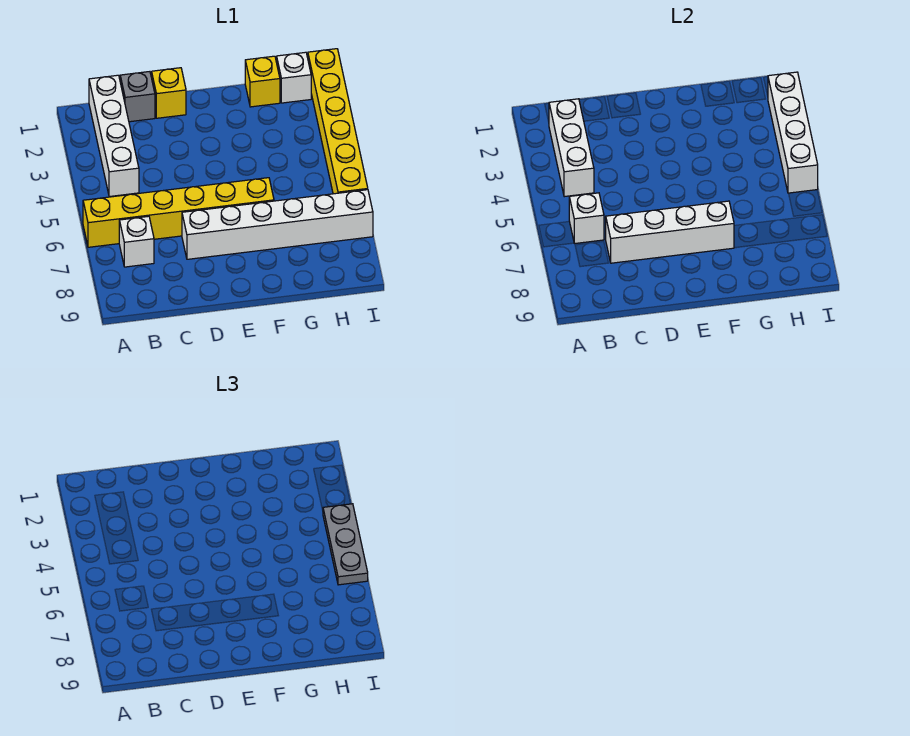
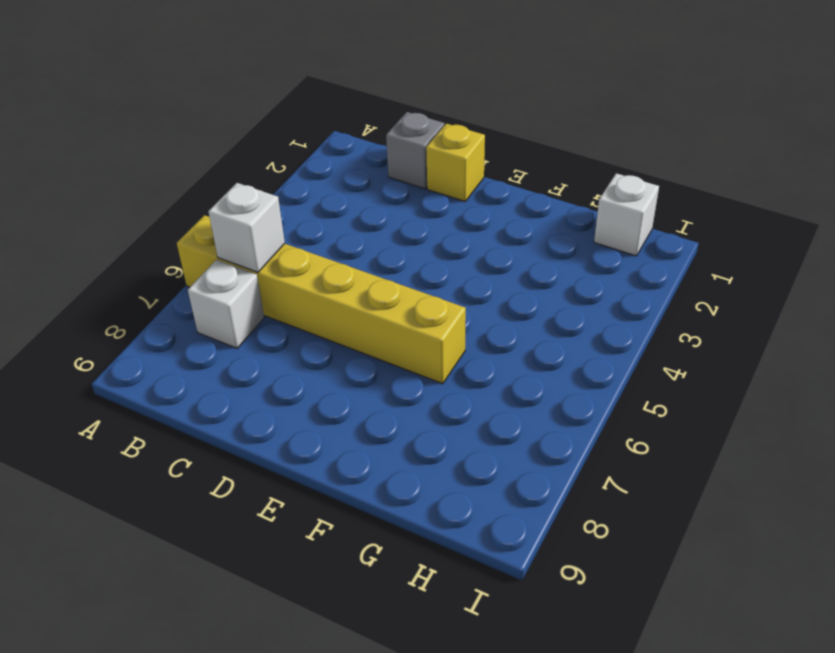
none -> white brick B1:B4 level 1
none -> white brick D7:I7 level 1
none -> yellow brick G1 level 1

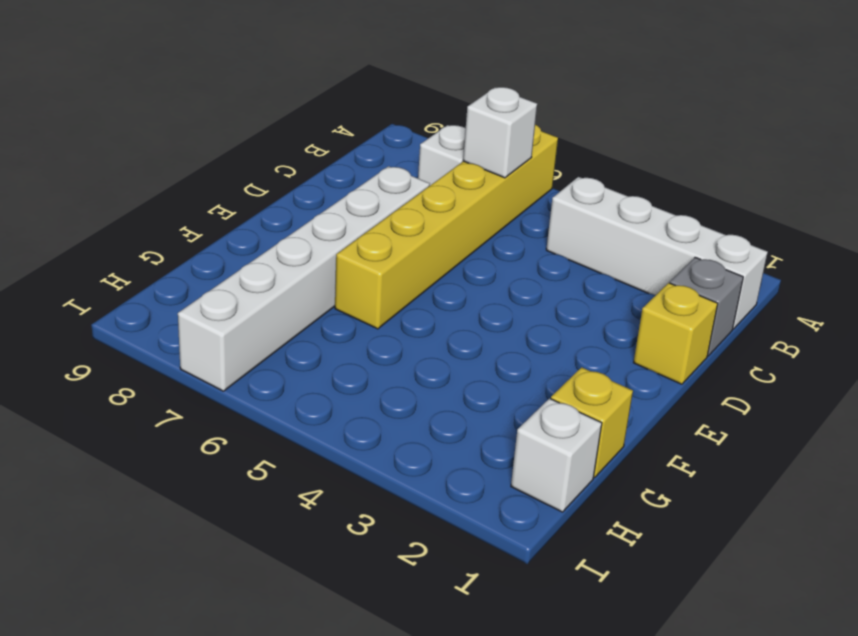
none -> yellow brick I1:I6 level 1
none -> white brick B2:B4 level 2
none -> white brick C7:F7 level 2

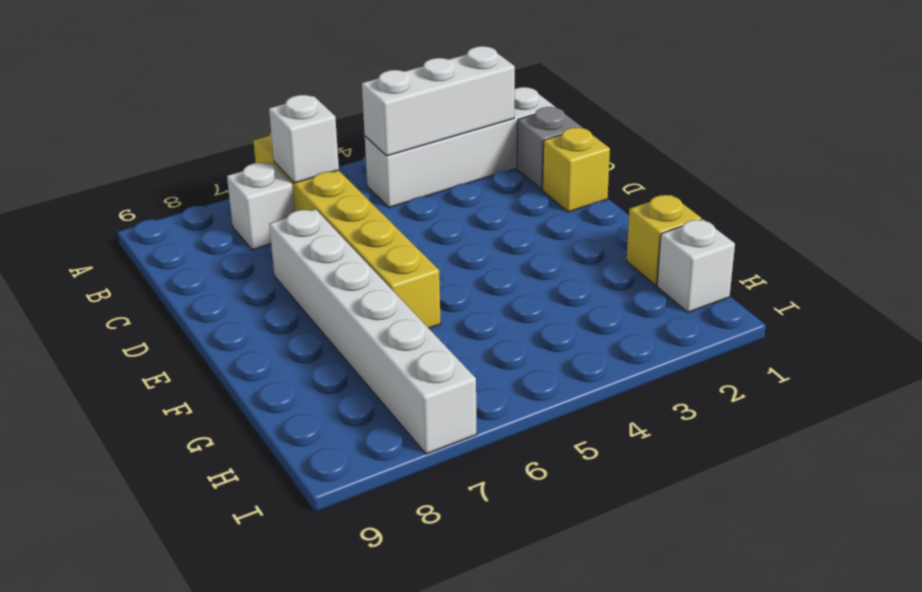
none -> yellow brick I1:I6 level 1
none -> white brick C7:F7 level 2
none -> white brick I2:I5 level 2

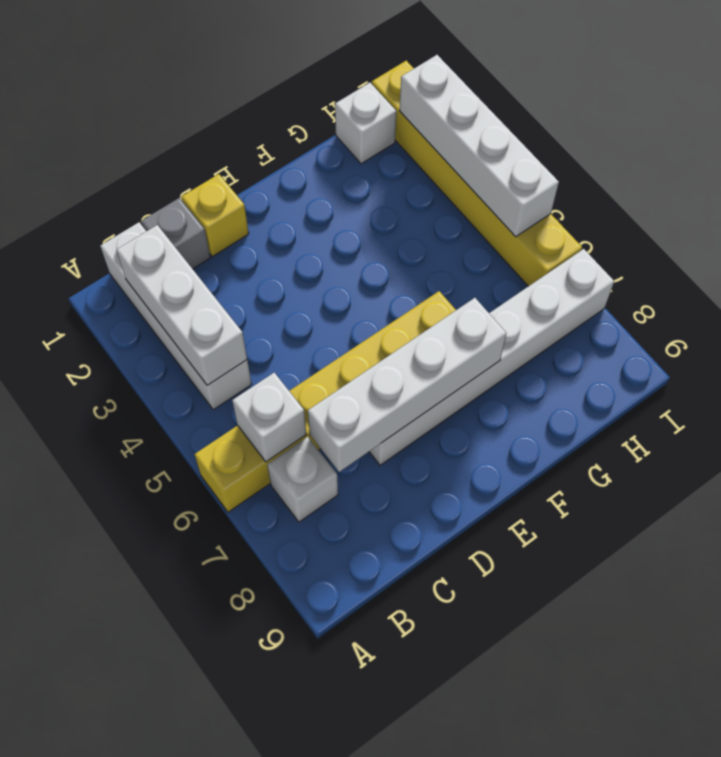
none -> yellow brick G1 level 1
none -> grey plate I4:I6 level 3

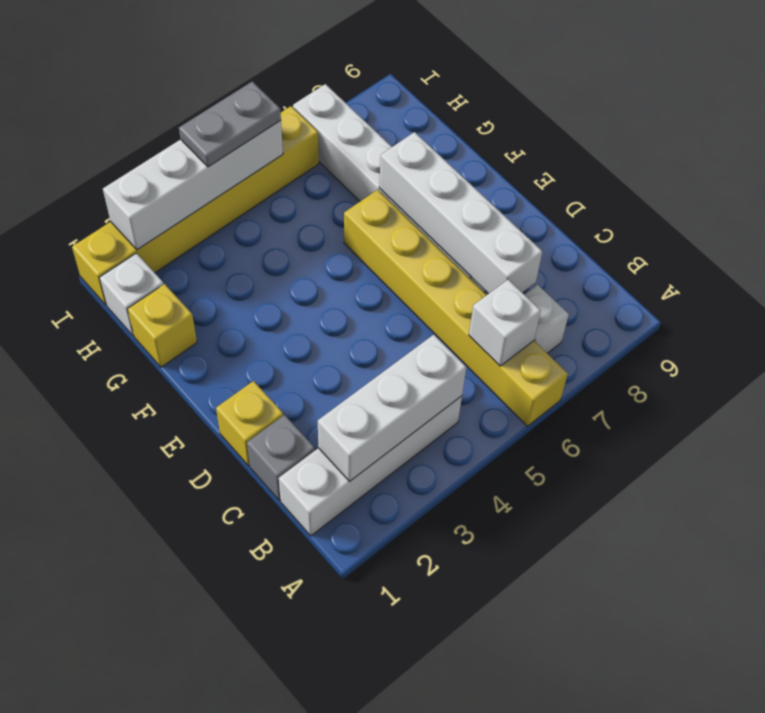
grey plate I4:I5 level 3 -> grey plate I4:I6 level 3

